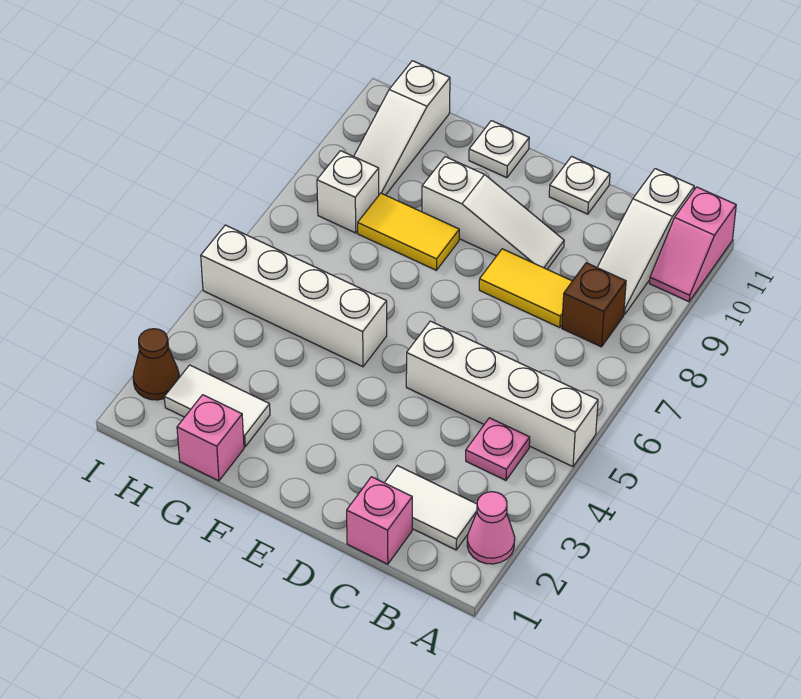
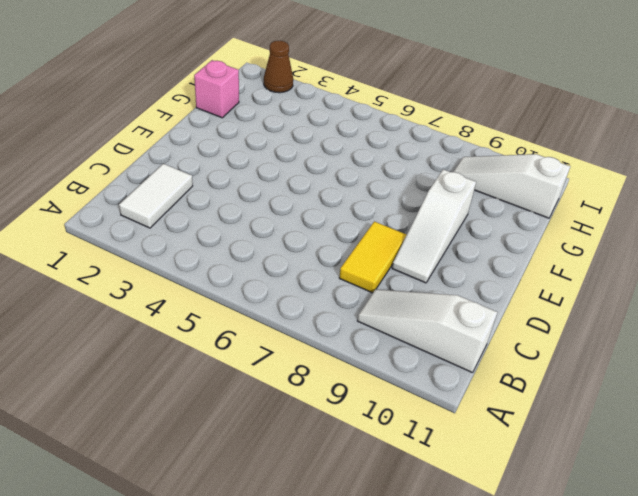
none -> pink cone A2 level 1
none -> white brick A5:D5 level 1
none -> pink slope A10:A11 level 1 top 11

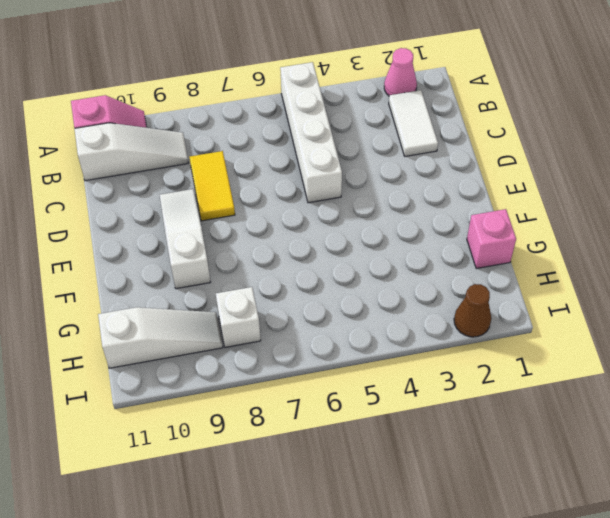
none -> pink plate B4 level 1
none -> brown brick B8 level 1
none -> pink brick C1 level 1

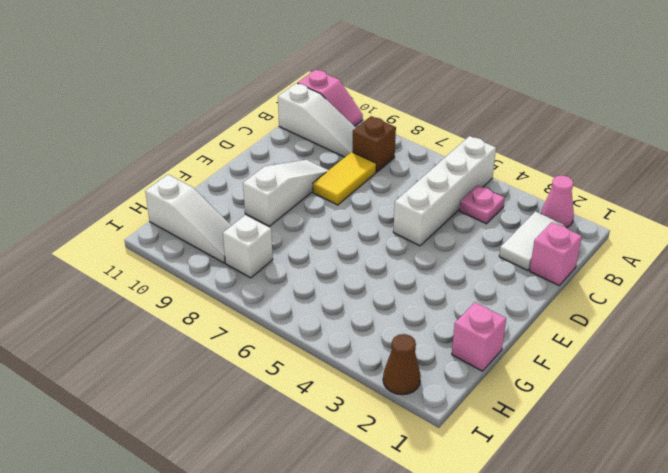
none -> white plate D11 level 1
none -> white brick F5:I5 level 1
none -> yellow tile F8:G8 level 1

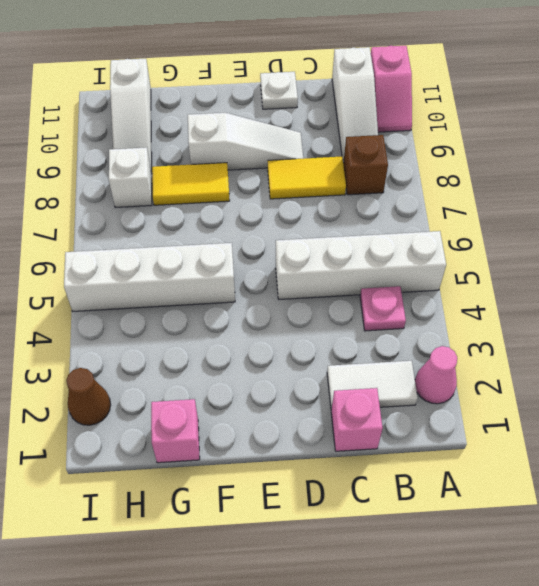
none -> white plate F11 level 1
none -> white tile G2:H2 level 1

